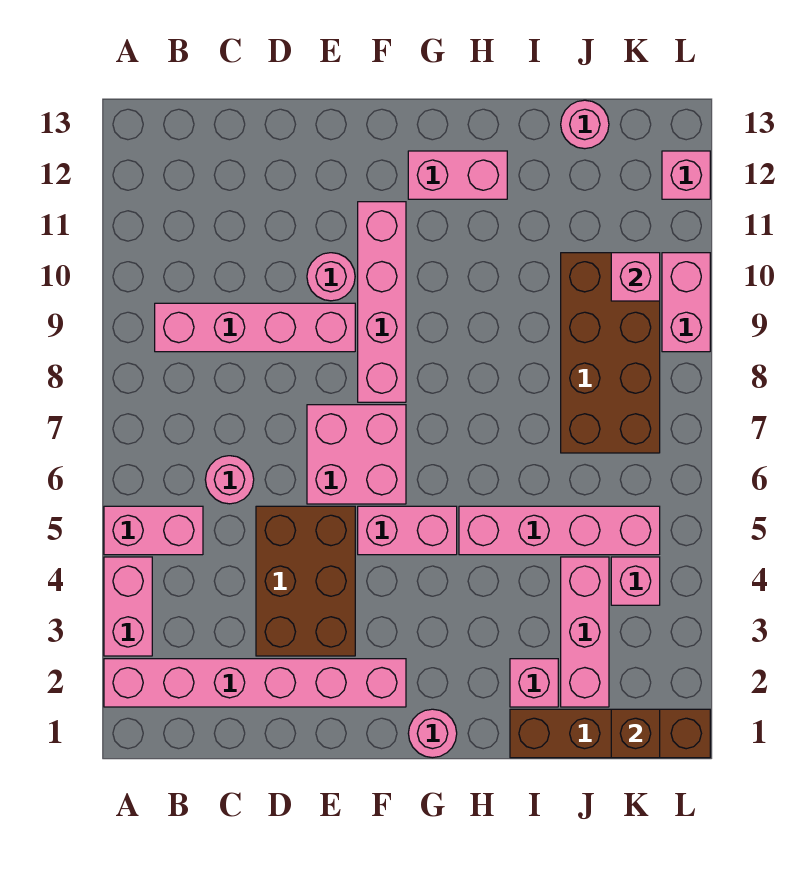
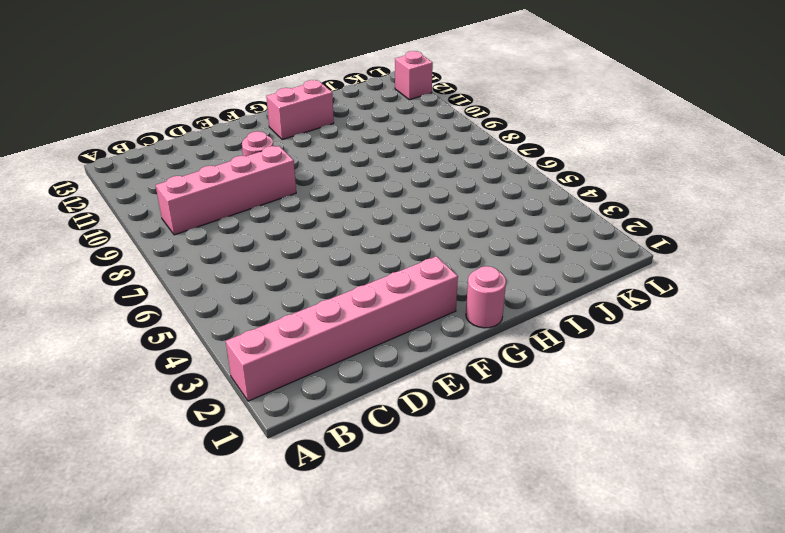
none -> pink brick A3:A4 level 1
none -> pink brick A5:B5 level 1
none -> pink round brick C6 level 1

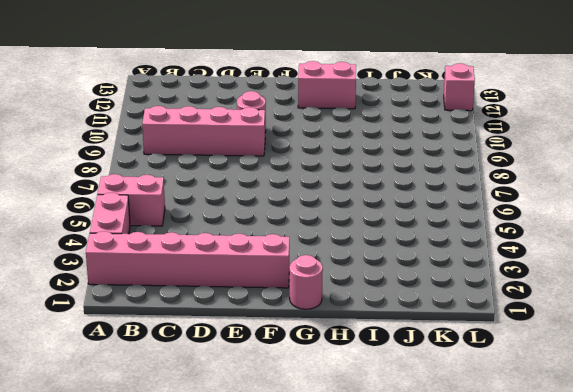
none -> pink round brick C6 level 1
none -> brown brick D3:E5 level 1
none -> pink brick E6:F7 level 1

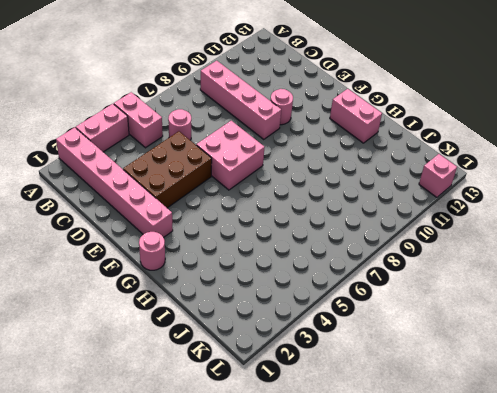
none -> pink brick F5:G5 level 1
none -> pink brick F8:F11 level 1
none -> pink brick H5:K5 level 1

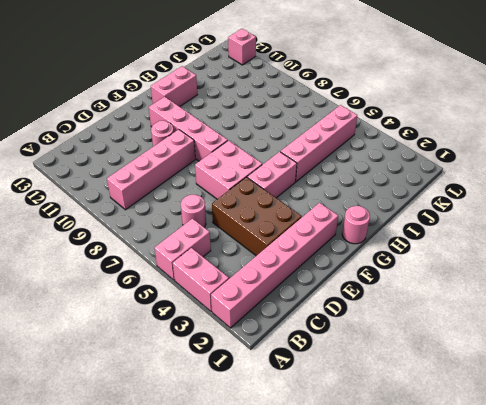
none -> brown brick I1:L1 level 1
none -> pink brick I2 level 1
none -> pink brick J2:J4 level 1

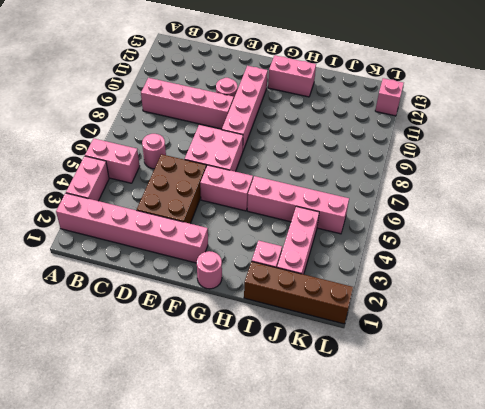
none -> brown brick J7:K10 level 1
none -> pink round brick J13 level 1
none -> pink brick K4 level 1

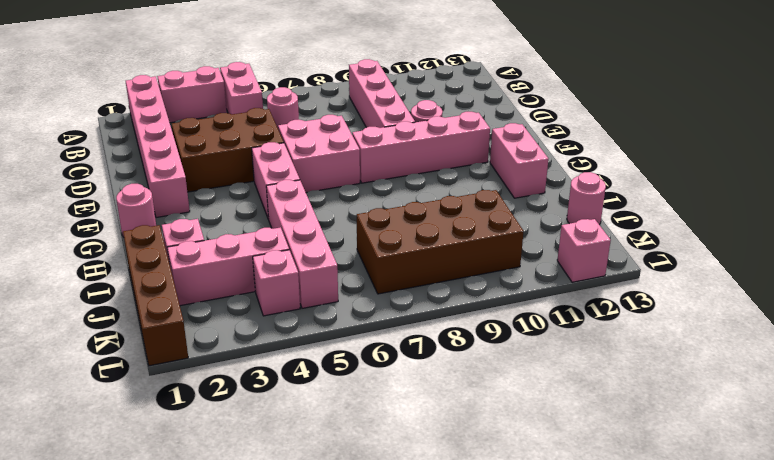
none -> pink brick L9:L10 level 1
none -> brown brick K1 level 2
none -> pink brick K10 level 2

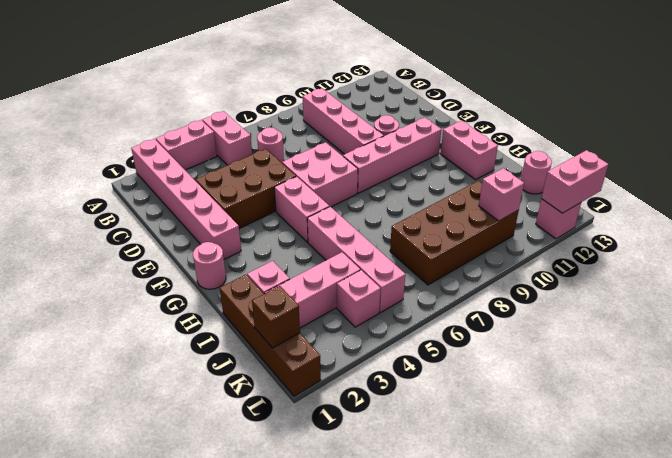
pink brick L12:L13 level 2 -> pink brick L9:L10 level 1

